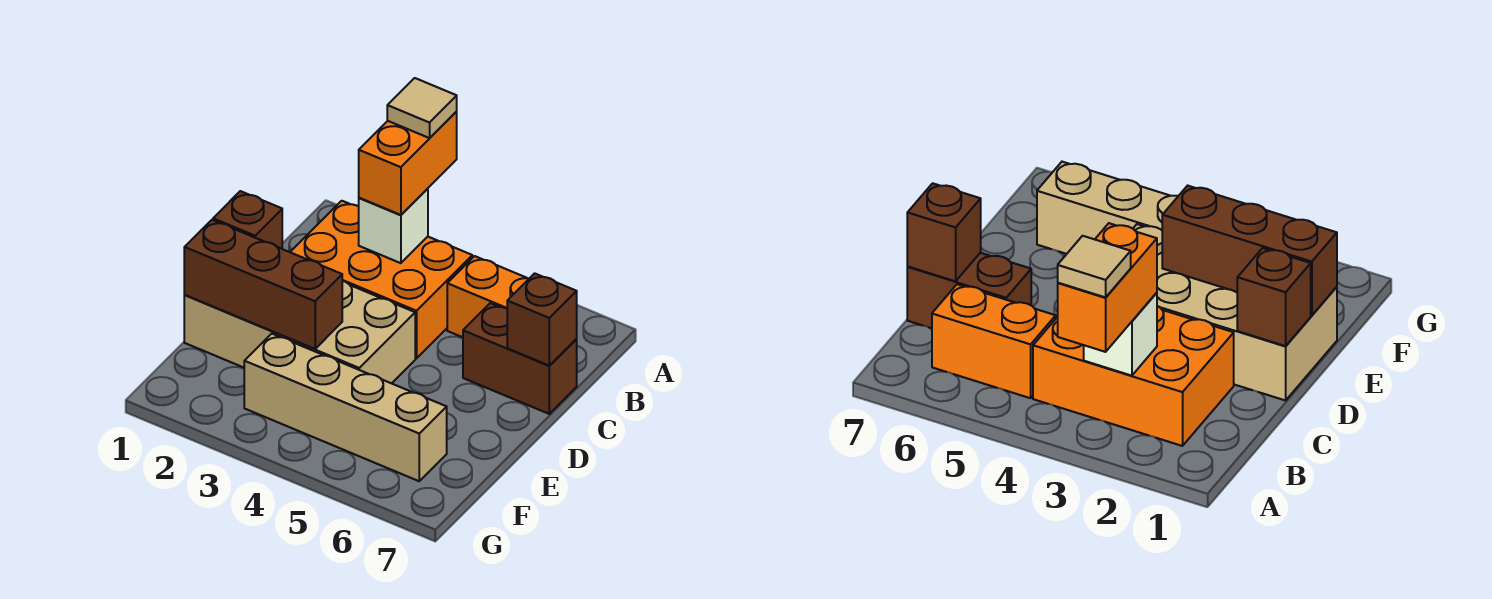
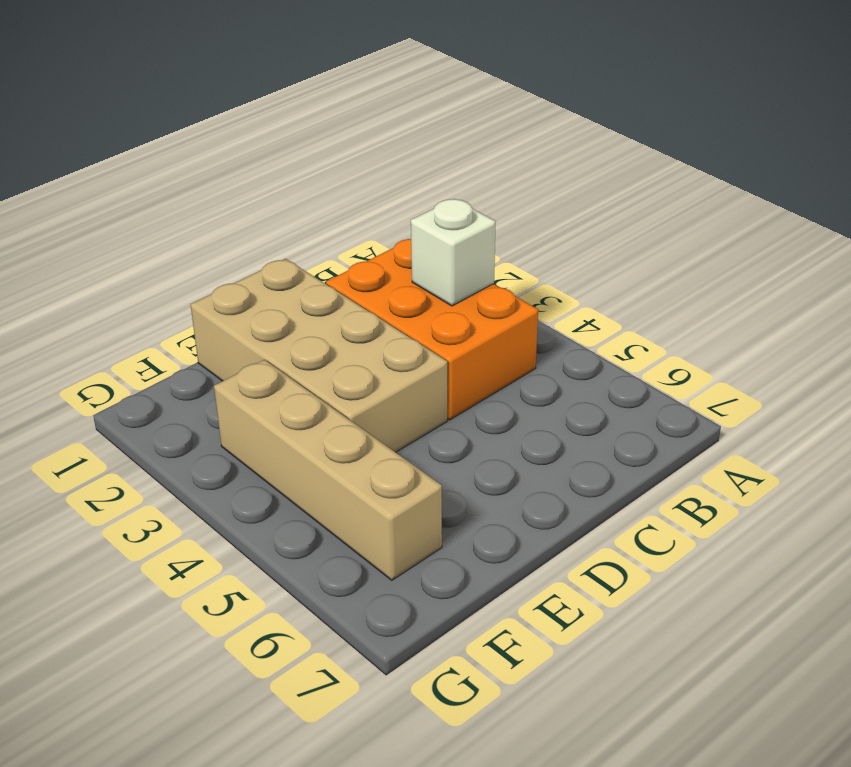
none -> orange brick B5:B6 level 1
none -> brown brick C6:C7 level 1

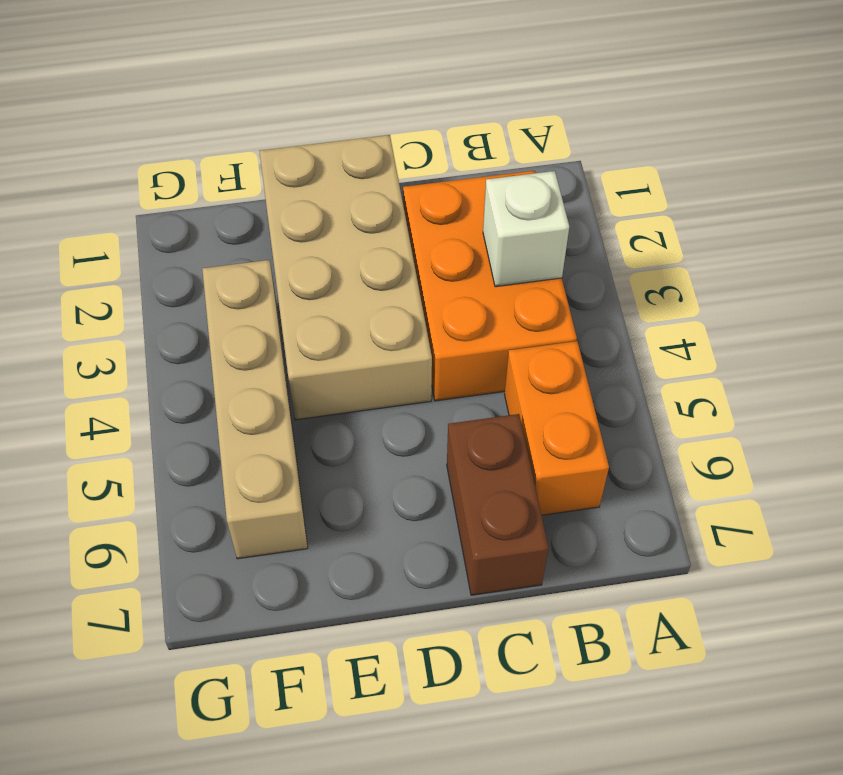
none -> brown brick C7 level 2
none -> brown brick D1 level 2

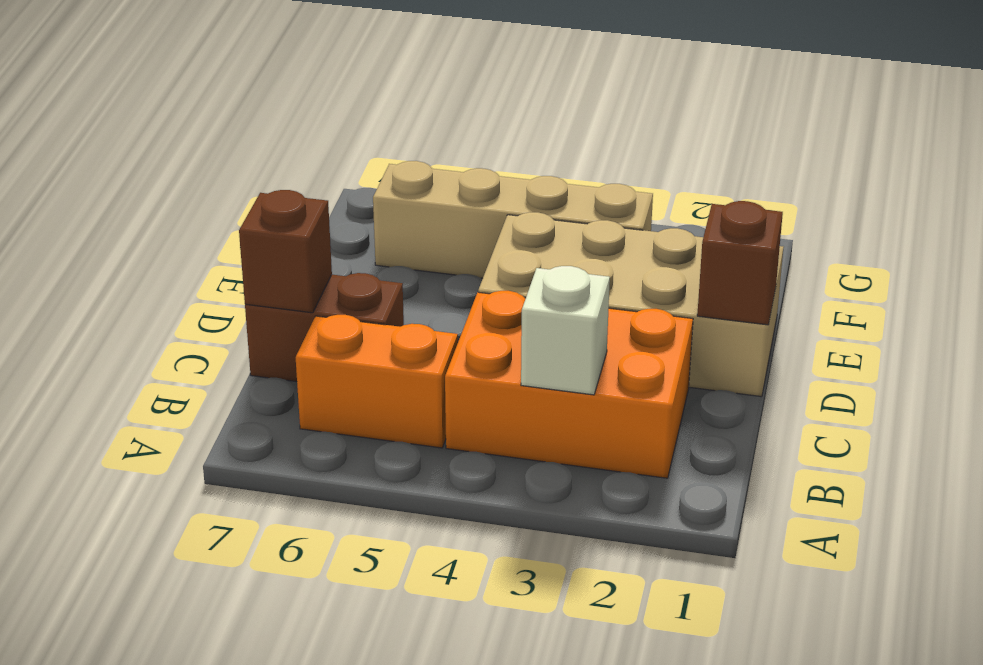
none -> brown brick E1:E3 level 2
none -> orange brick A3:B3 level 3

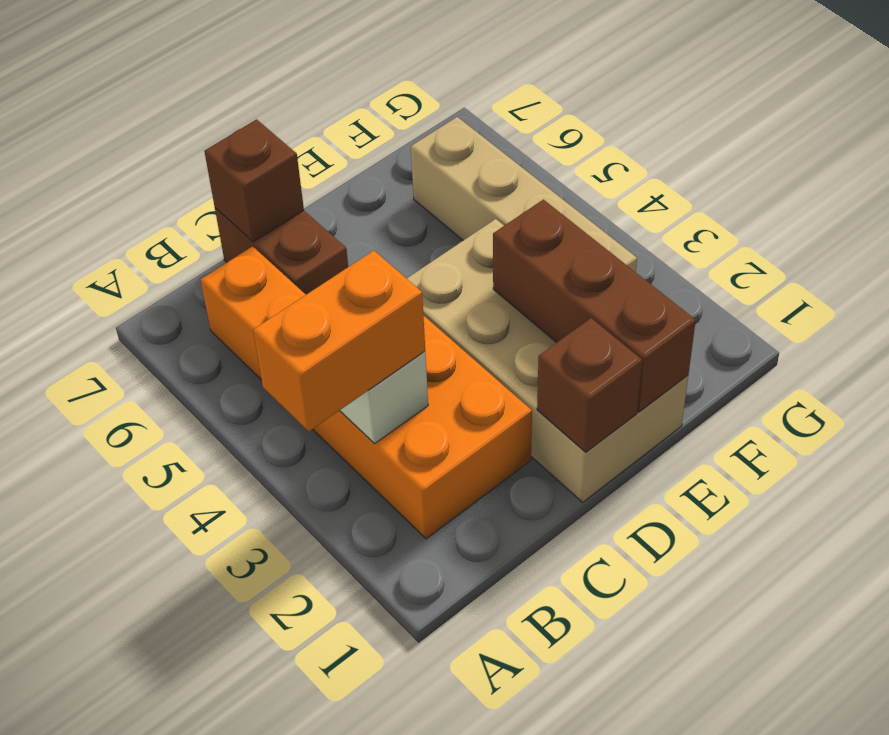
none -> tan tile A3 level 4

